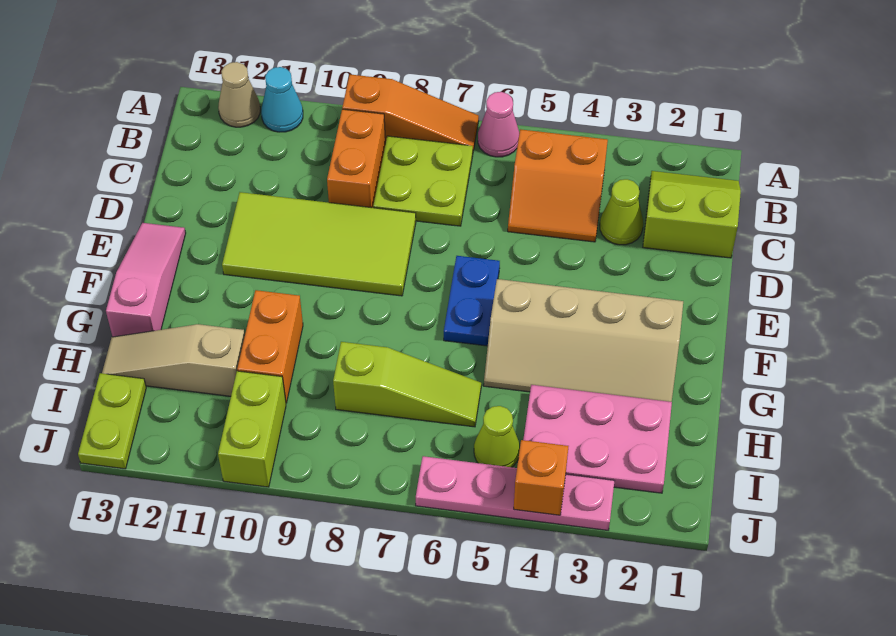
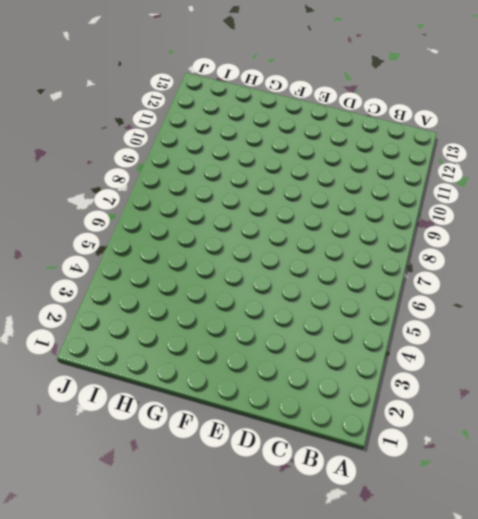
none -> pink cone A6 level 1
none -> orange slope A7:A9 level 1 top 9
none -> cyan cone A11 level 1

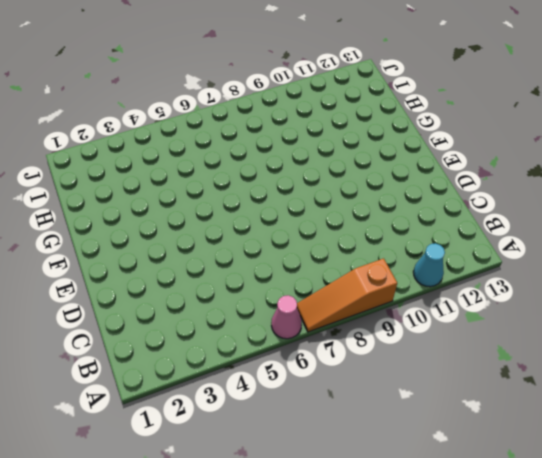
none -> tan cone A12 level 1
none -> lime slope B1:C2 level 1 top C
none -> orange slope B4:C5 level 1 top B

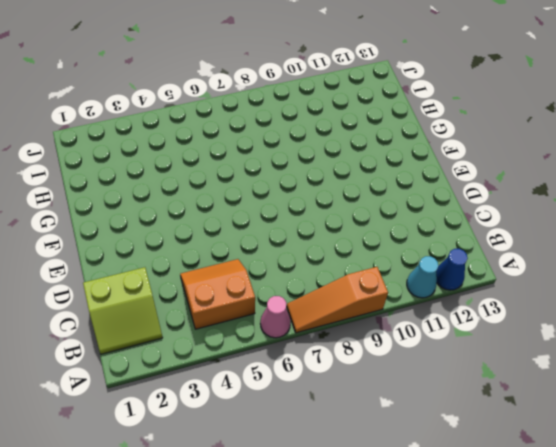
blue cone A12 level 1 -> tan cone A12 level 1
none -> lime plate B7:C8 level 1
none -> orange brick B9:C9 level 1
none -> lime cone C3 level 1

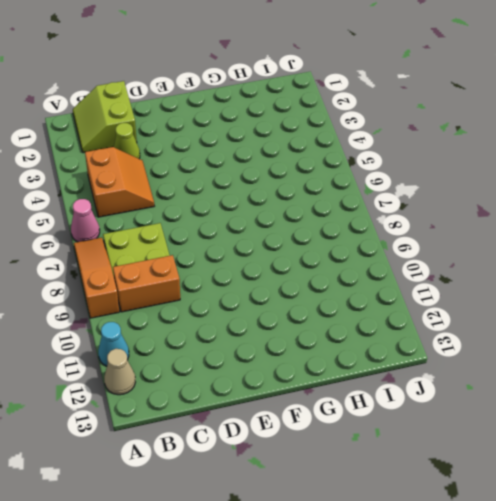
none -> lime tile D8:E11 level 1
none -> blue plate E6:F6 level 1
none -> pink slope E13:G13 level 1 top G

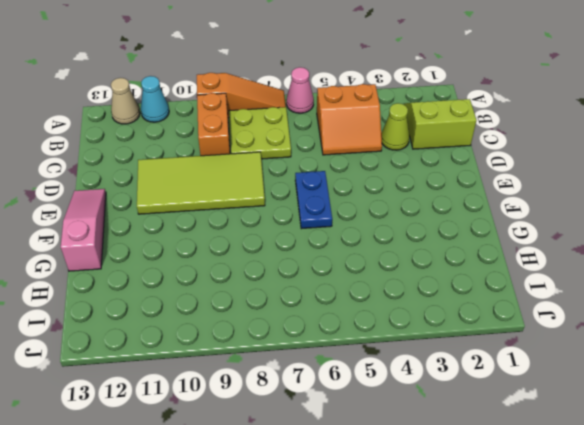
none -> tan slope F2:G5 level 1 top F
none -> orange brick G10:H10 level 1
none -> pink plate H2:I4 level 1

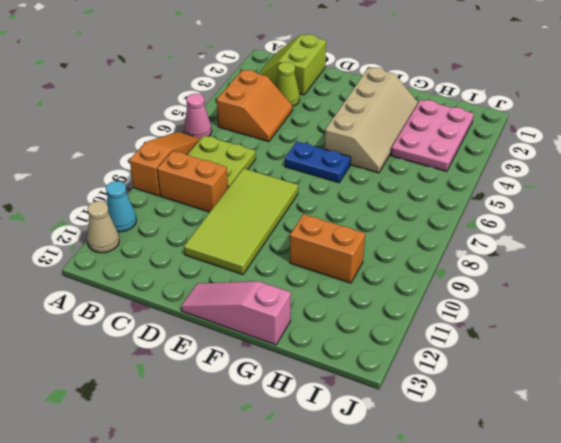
none -> lime slope H6:H8 level 1 top 8
none -> tan slope H11:H13 level 1 top 11
none -> lime cone I5 level 1

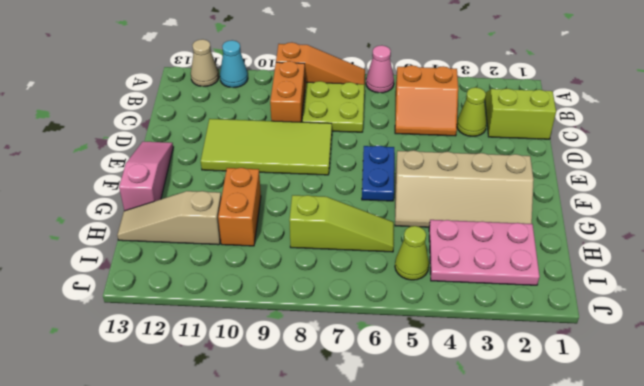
none -> lime brick I10:J10 level 1
none -> lime plate I13:J13 level 1
none -> pink plate J3:J6 level 1

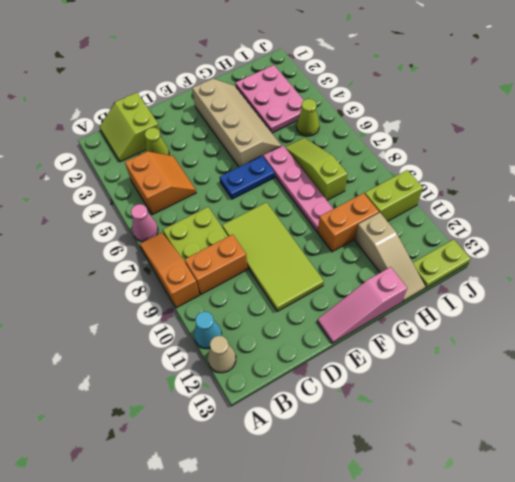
pink plate G6:G9 level 1 -> pink plate J3:J6 level 1
none -> orange brick J4 level 2

